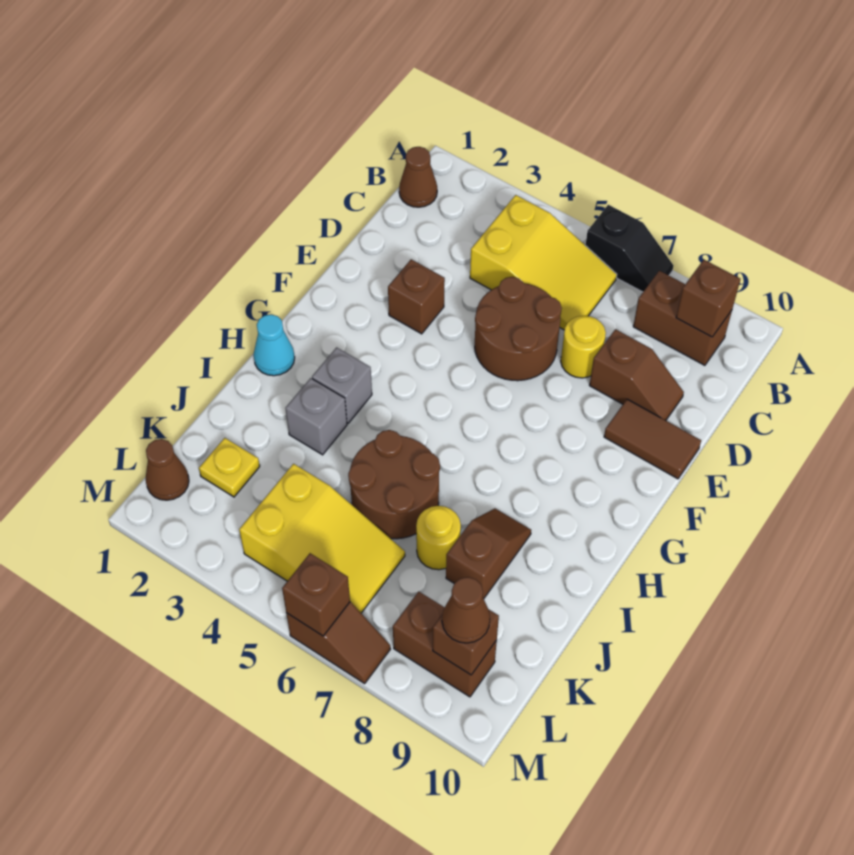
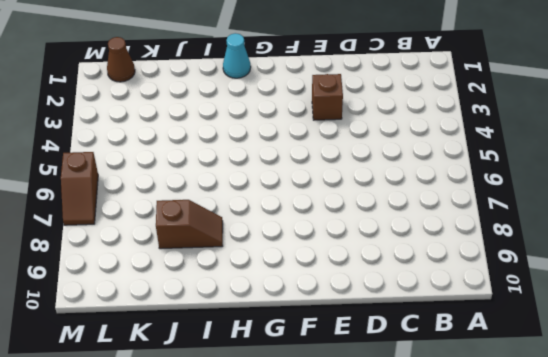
none -> black slope A6:A7 level 1 top 6
none -> brown cone B1 level 1
none -> yellow slope B4:C6 level 1 top 4

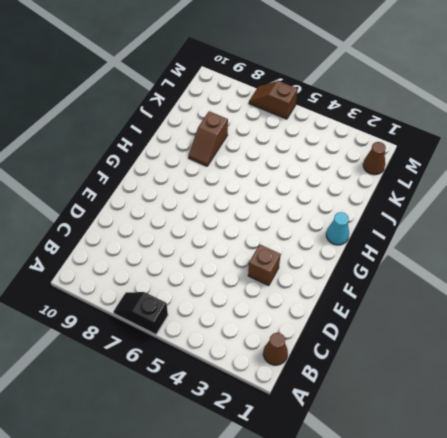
none -> yellow slope B4:C6 level 1 top 4
none -> brown brick B8:B9 level 1
none -> brown round brick D5:E6 level 1

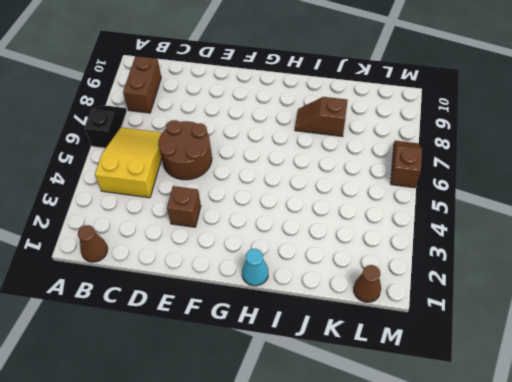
none -> yellow round brick D7 level 1
none -> brown slope D8:D9 level 1 top 8
none -> brown tile E9:E10 level 1

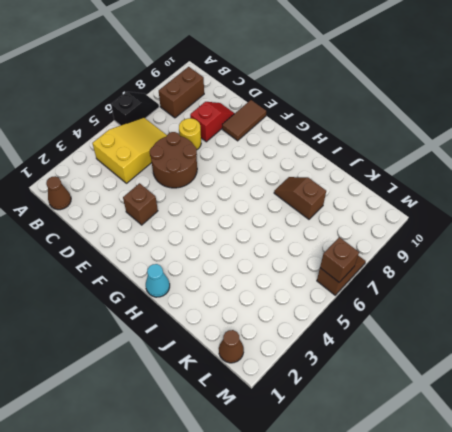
red slope D8:D9 level 1 top 8 -> brown slope D8:D9 level 1 top 8
none -> grey brick H3 level 1
none -> grey brick I3 level 1
none -> brown round brick I5:J6 level 1

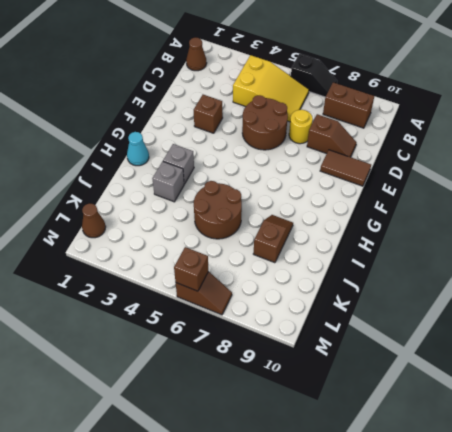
none -> yellow round brick J7 level 1
none -> yellow plate K2 level 1
none -> yellow slope K4:L6 level 1 top 4

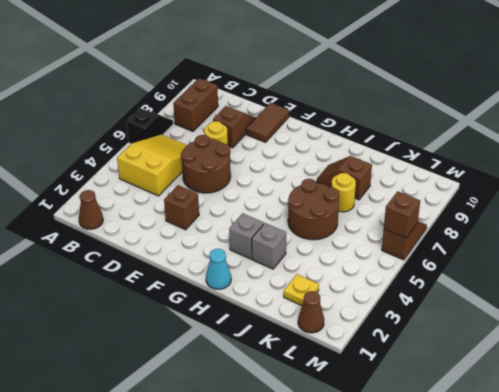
none -> yellow slope K4:L6 level 1 top 4
none -> brown brick L8:L9 level 1
none -> brown brick B9 level 2

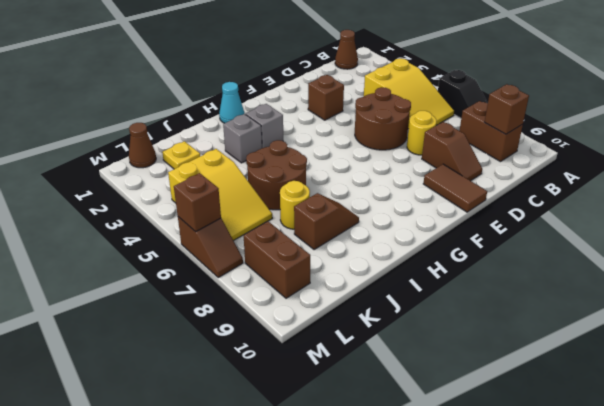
none -> brown brick L9 level 2
none -> brown cone L9 level 3

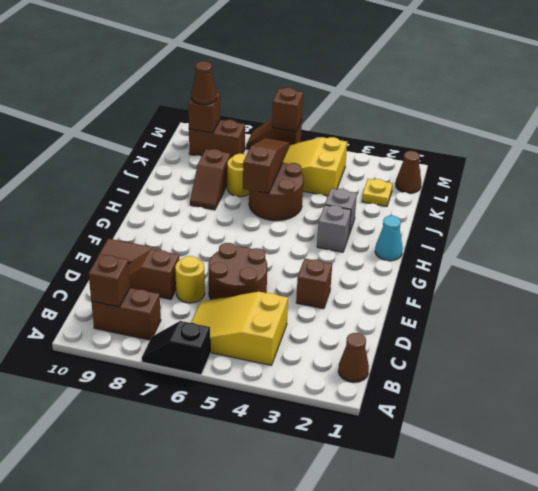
brown slope I6:K6 level 2 top I -> none

